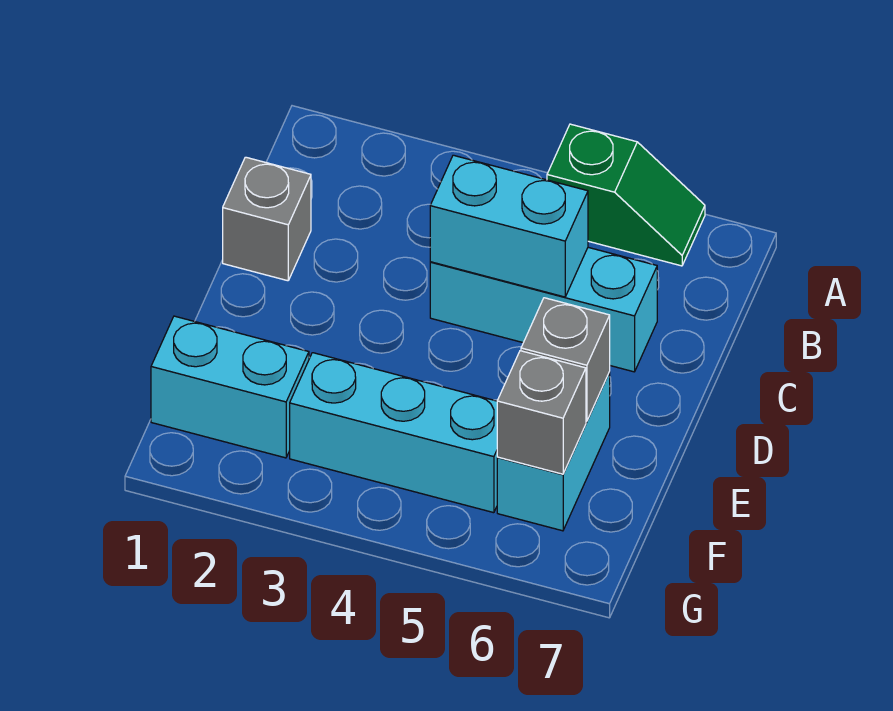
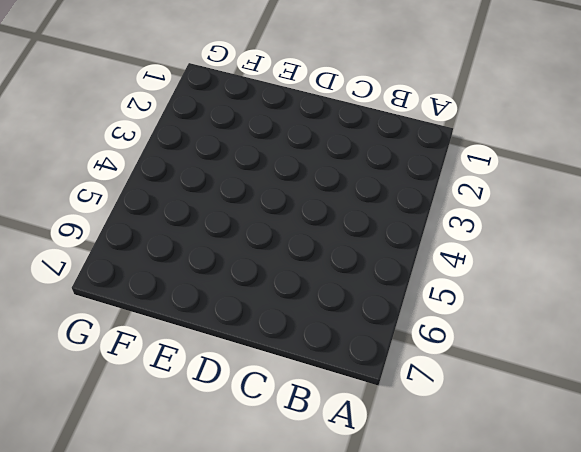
none -> green slope A5:A6 level 1 top 5
none -> grey brick C1 level 1

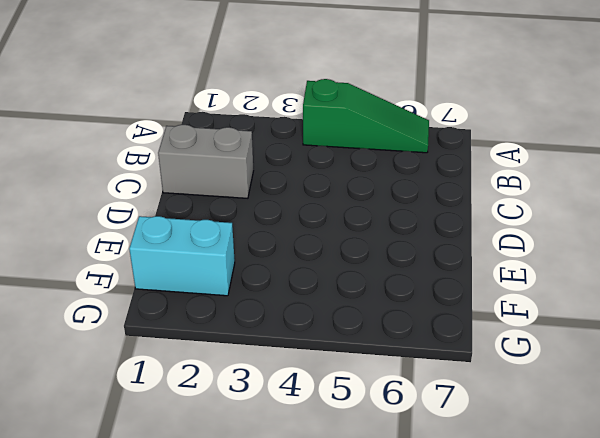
green slope A4:A6 level 1 top 4 -> green slope A5:A6 level 1 top 5
grey brick C1:C2 level 1 -> grey brick C1 level 1
none -> cyan brick C4:C6 level 1
none -> cyan brick E6:F6 level 1

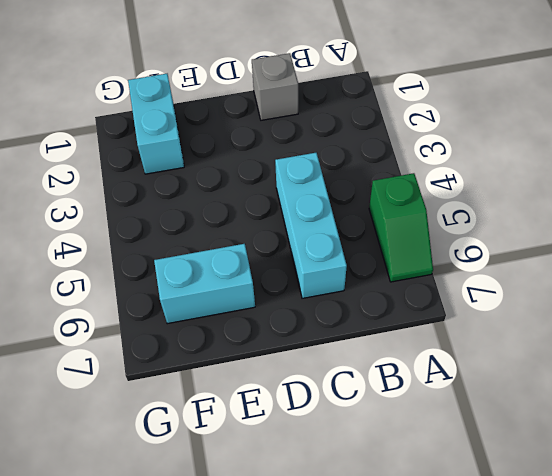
none -> cyan brick F3:F5 level 1
none -> cyan brick C4:C5 level 2

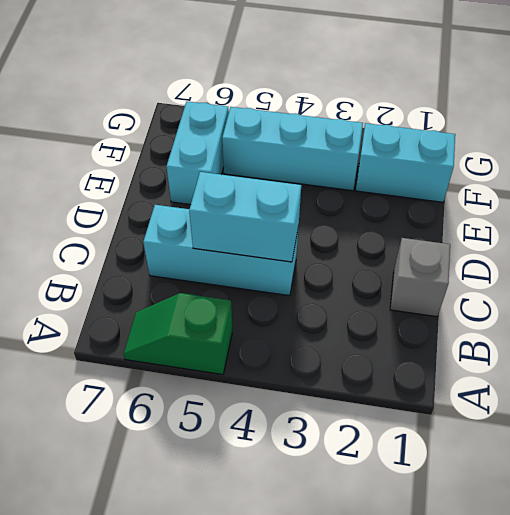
none -> grey brick E6 level 2
none -> grey brick F6 level 2

